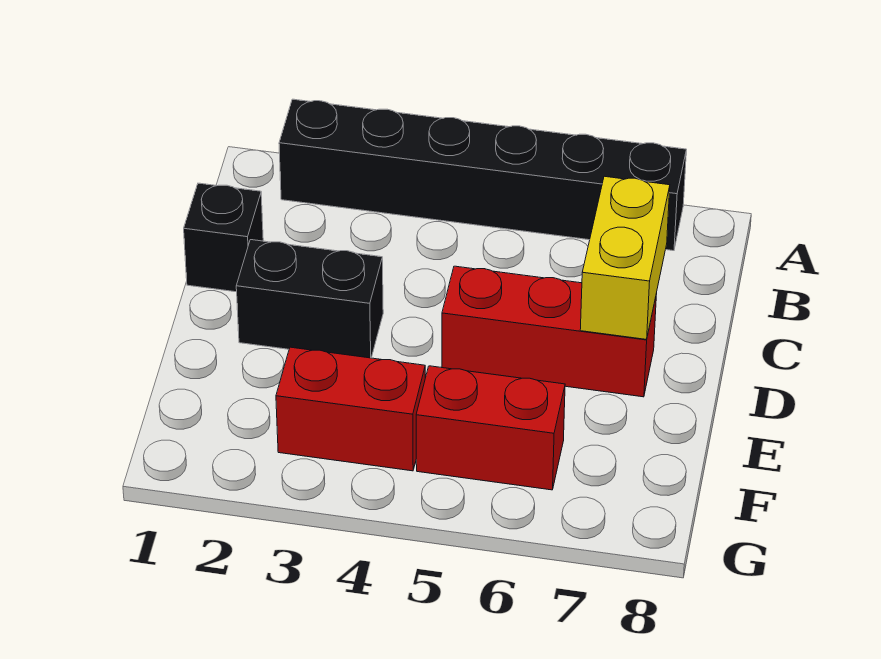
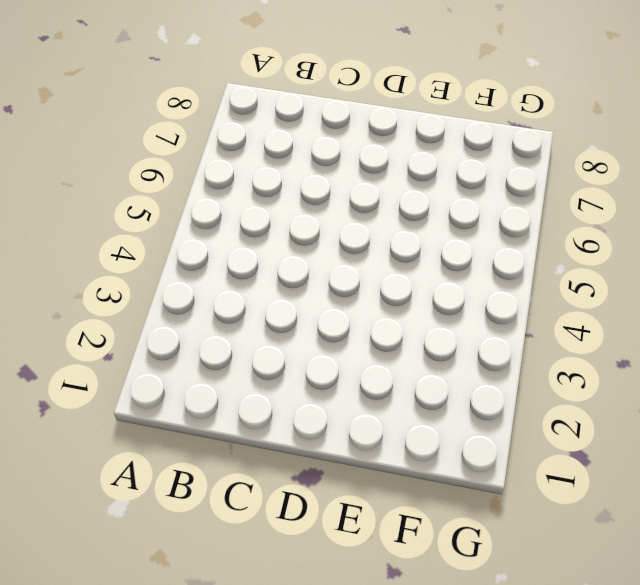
none -> black brick A2:A7 level 1
none -> black brick C1 level 1

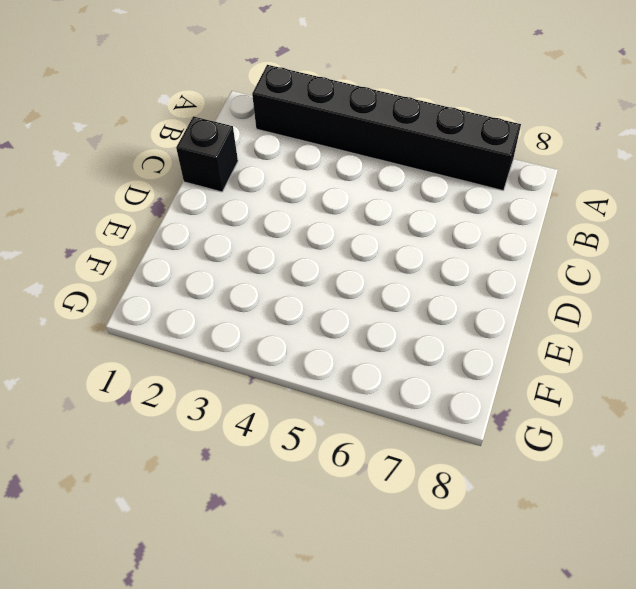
none -> black brick D2:D3 level 1
none -> red brick D5:D7 level 1

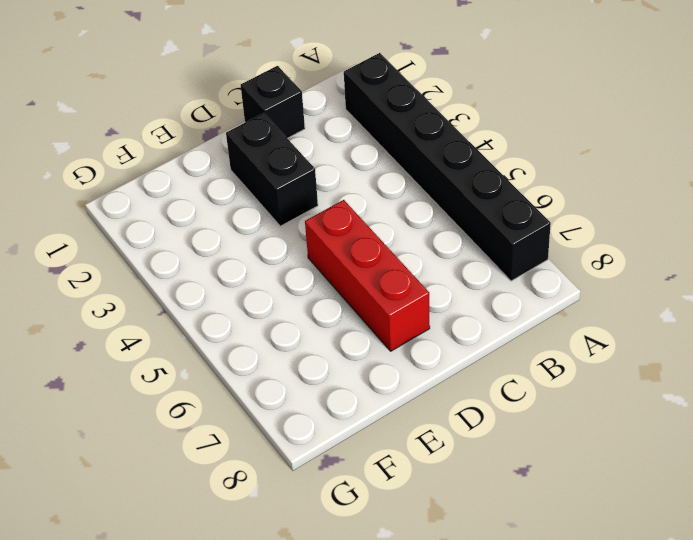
none -> red brick F3:F4 level 1
none -> red brick F5:F6 level 1

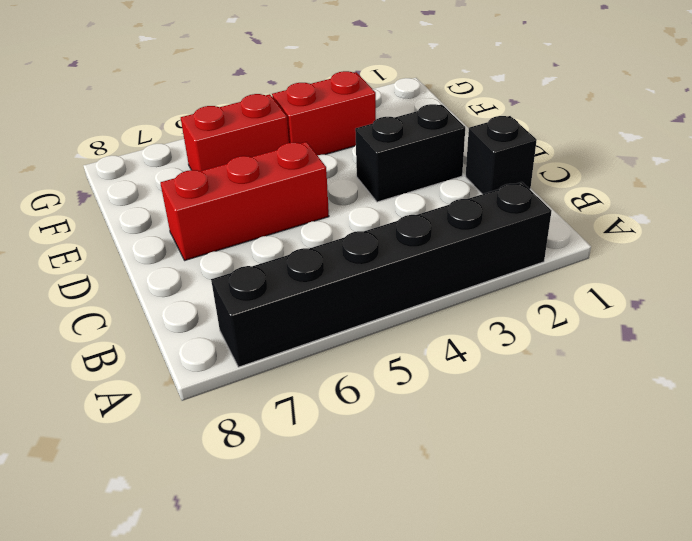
none -> yellow brick C7:D7 level 2

